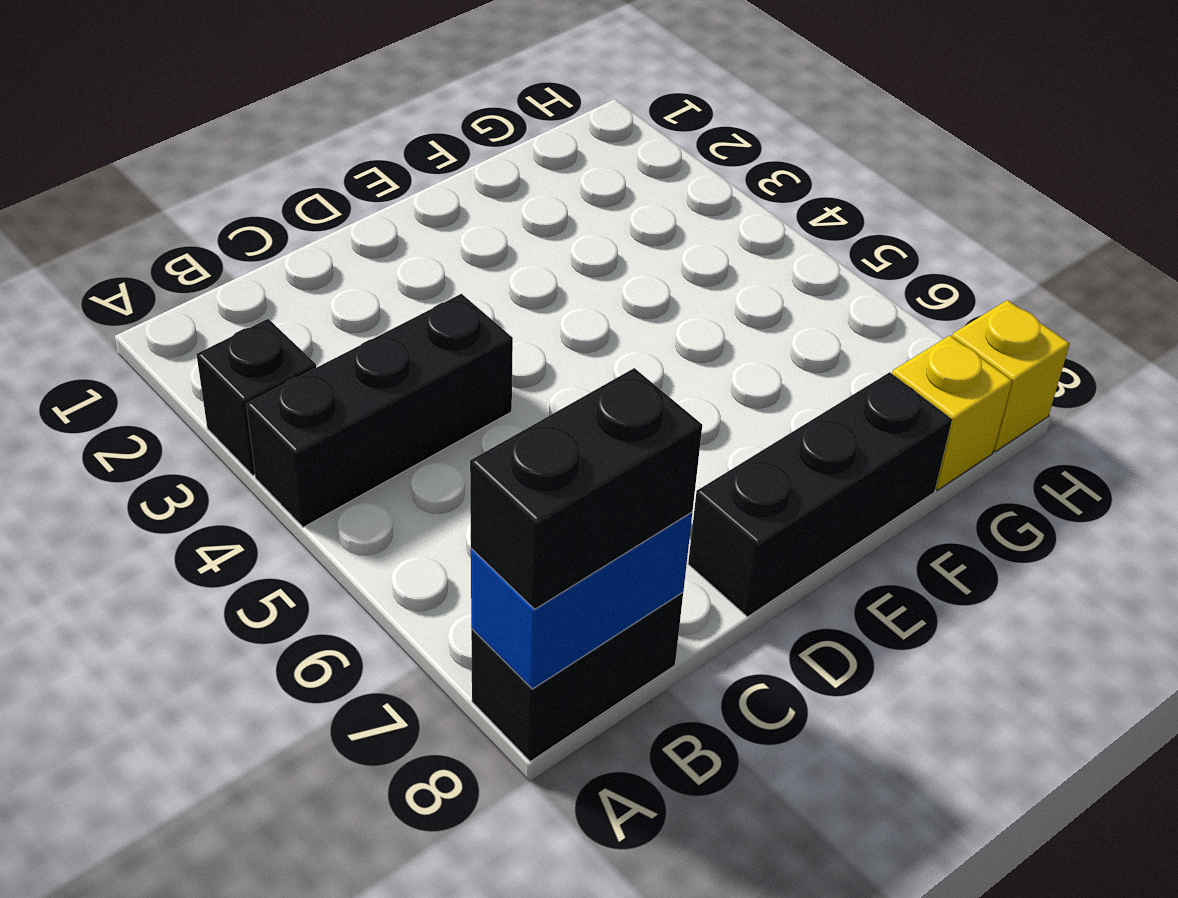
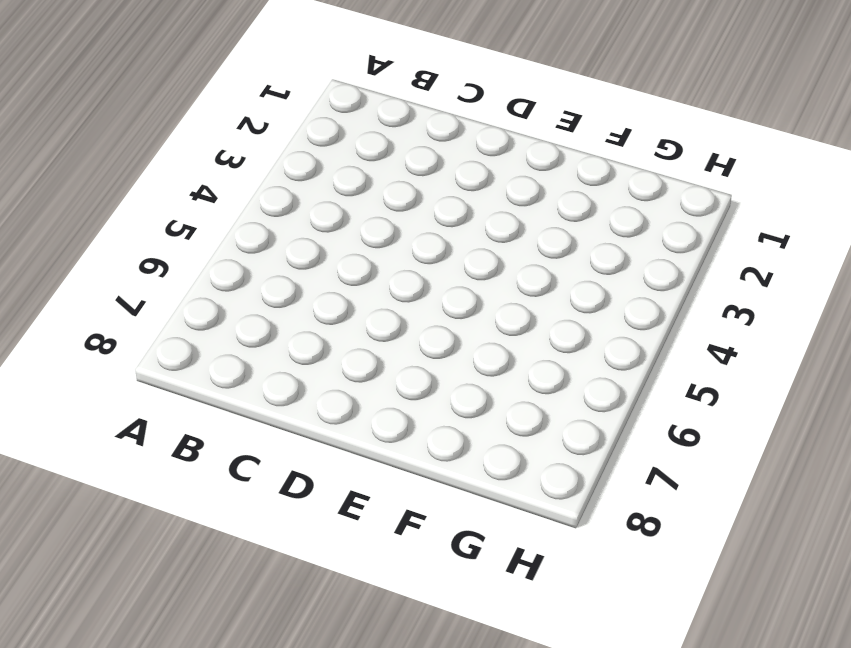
none -> black brick A3 level 1
none -> black brick A4:C4 level 1

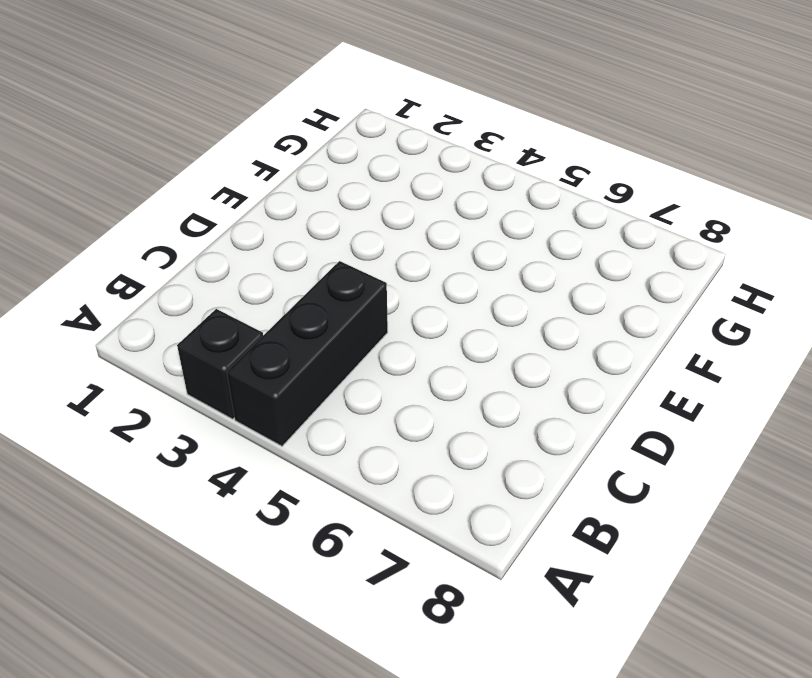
none -> black brick A8:B8 level 1
none -> black brick D8:F8 level 1

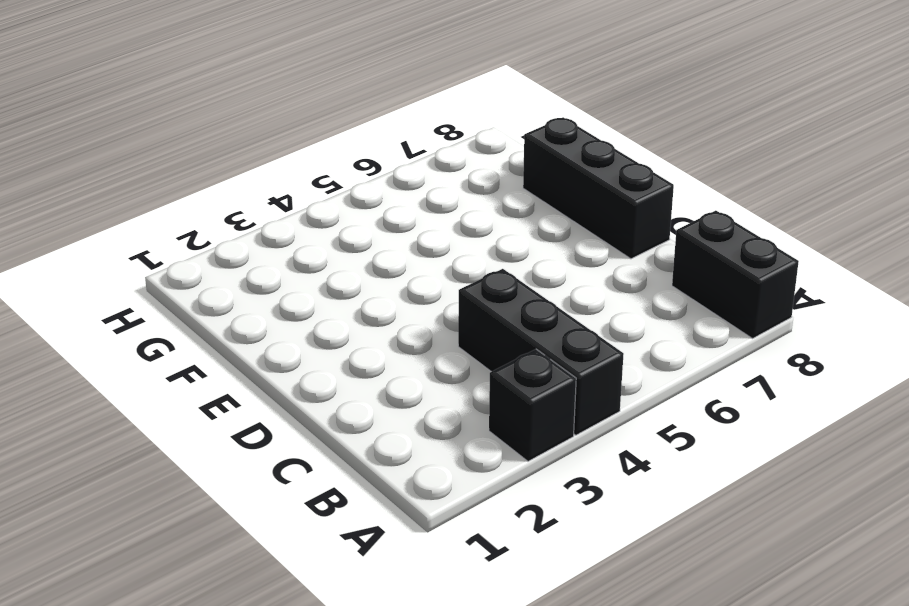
none -> yellow brick G8 level 1
none -> yellow brick H8 level 1

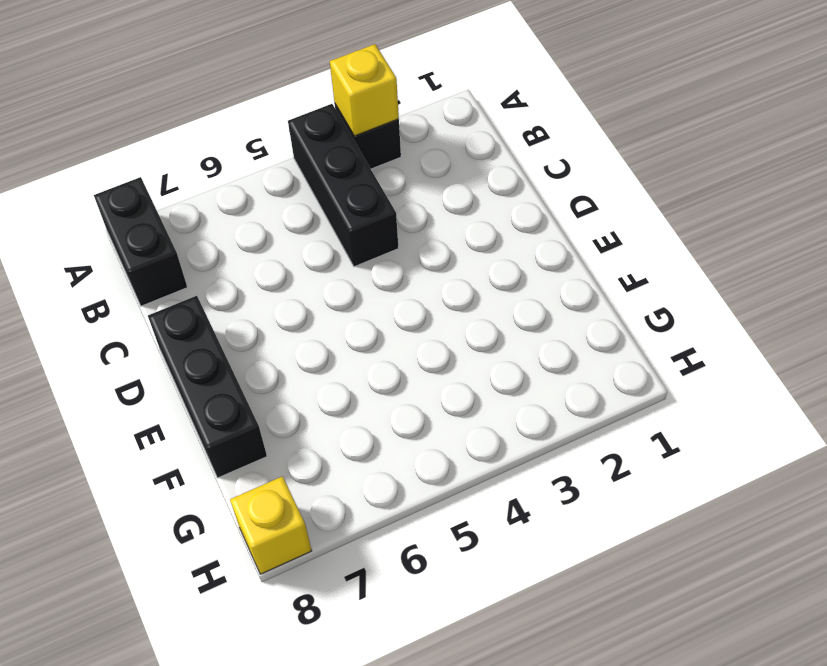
yellow brick A3 level 2 -> yellow brick G8 level 1
none -> blue brick A8:B8 level 2
none -> black brick A8:B8 level 3

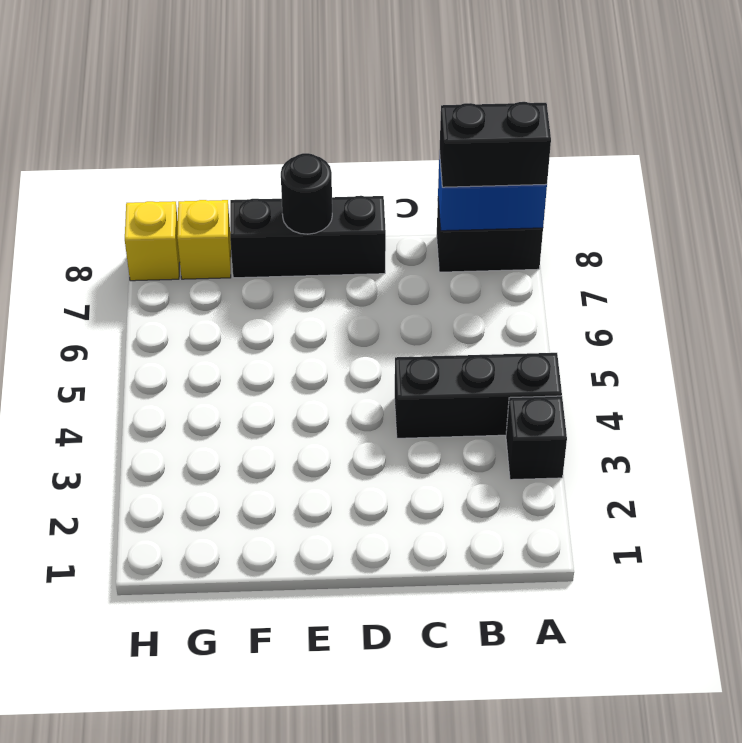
black round brick E8 level 2 -> none

